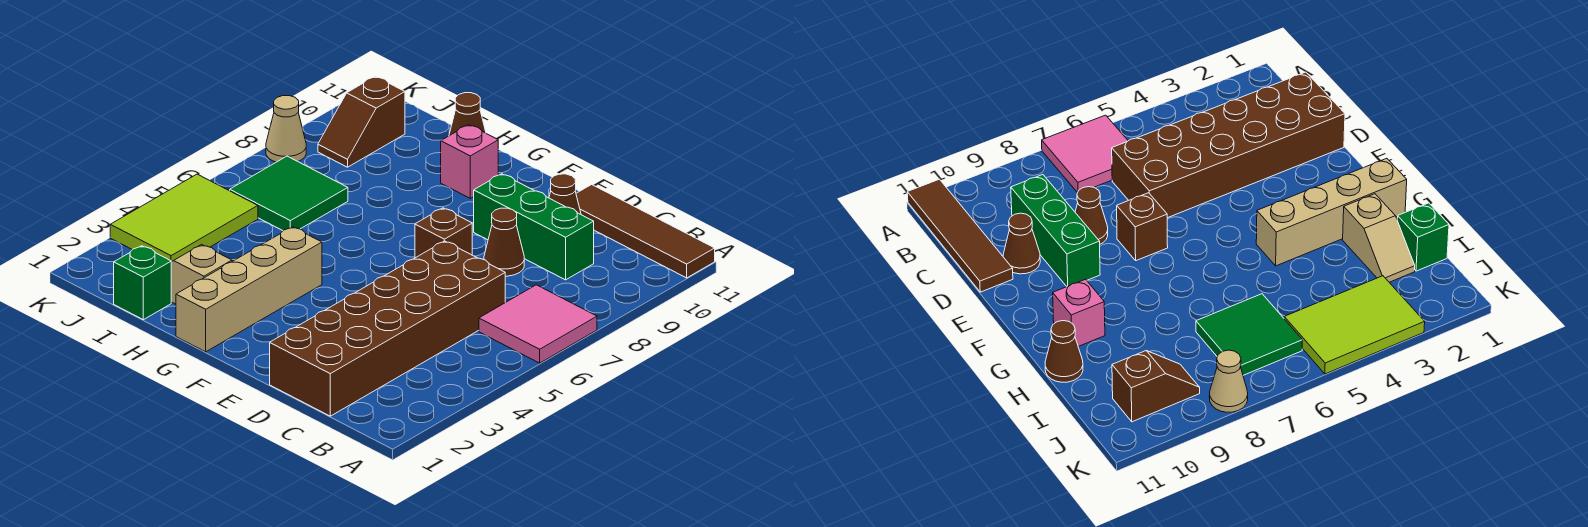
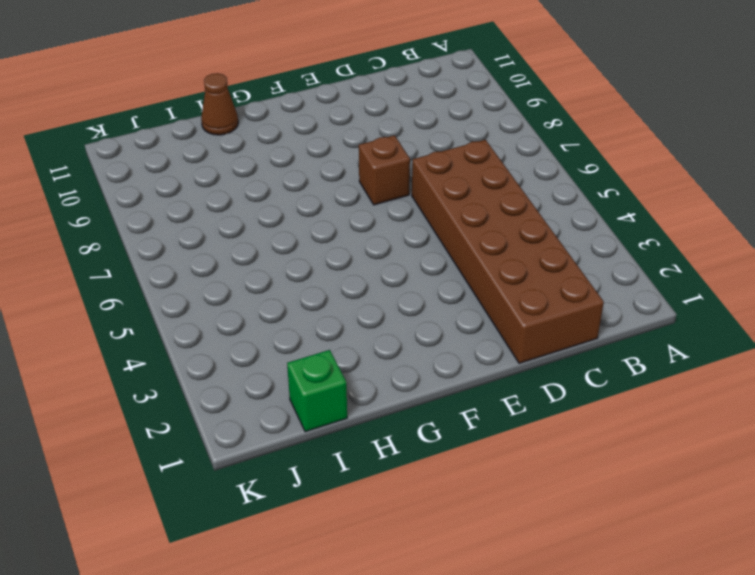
none -> pink tile A6:B7 level 1
none -> brown tile A11:D11 level 1
none -> green brick C9:E9 level 1

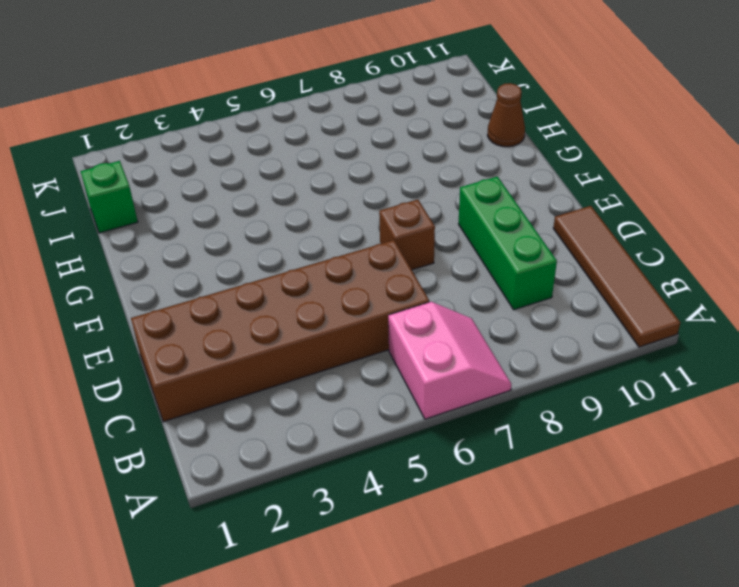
pink slope A6:B7 level 1 top 6 -> pink tile A6:B7 level 1
none -> brown cone D8 level 1
none -> brown cone D10 level 1
none -> tan brick G1:G4 level 1

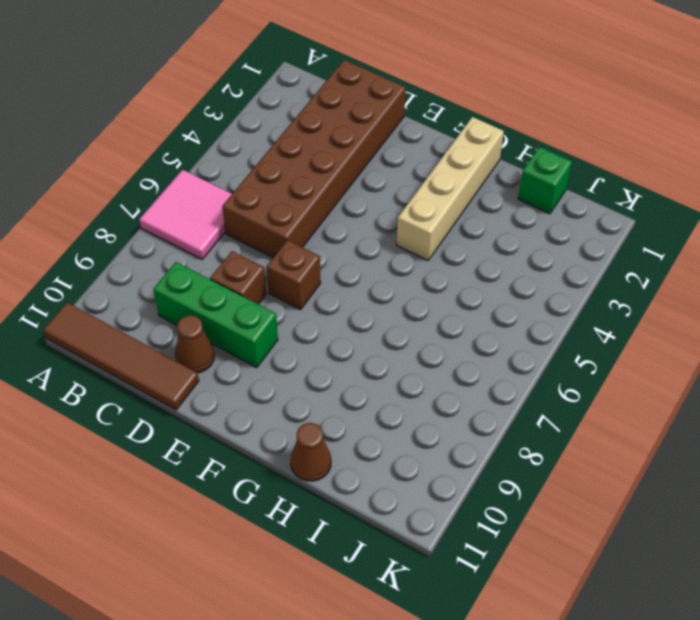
brown brick D8 level 1 -> brown cone D8 level 1
none -> pink brick G10 level 1
none -> tan slope H2:I2 level 1 top H
none -> green tile I6:J7 level 1

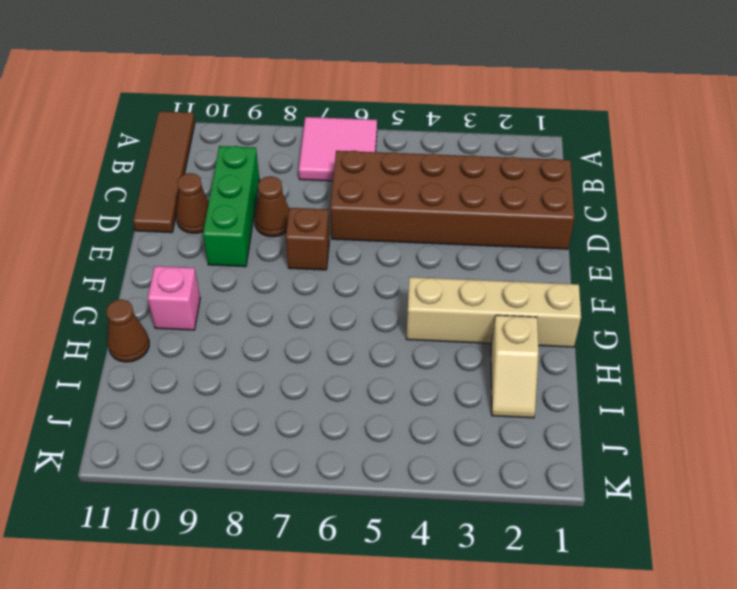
none -> green brick I1 level 1
none -> green tile I6:J7 level 1
none -> lime tile J3:K5 level 1

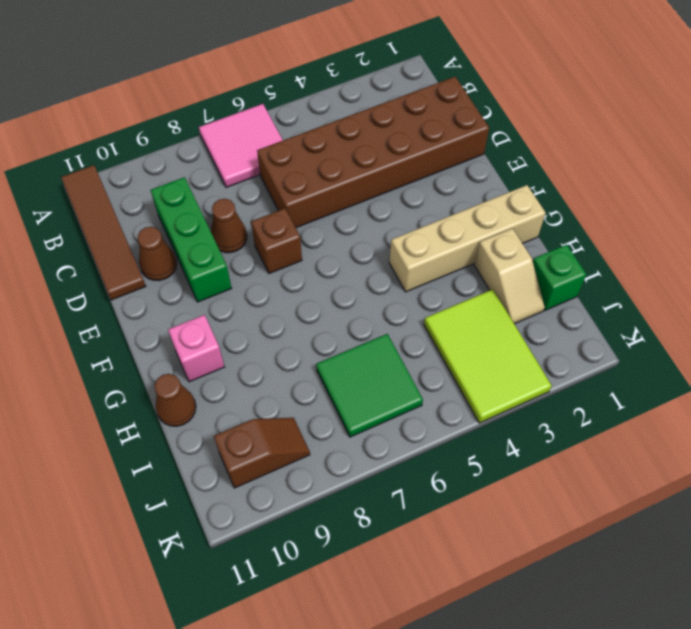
lime tile I3:K4 level 1 -> lime tile J3:K5 level 1
none -> tan cone K8 level 1

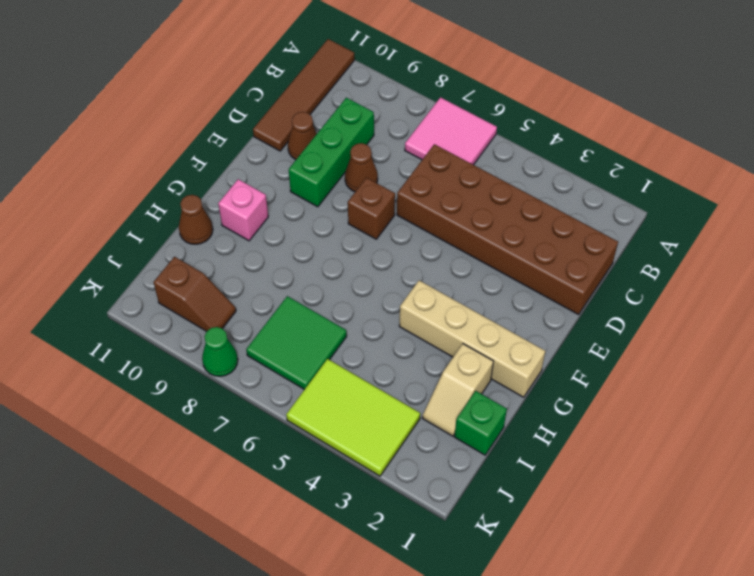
green cone K8 level 1 -> tan cone K8 level 1

